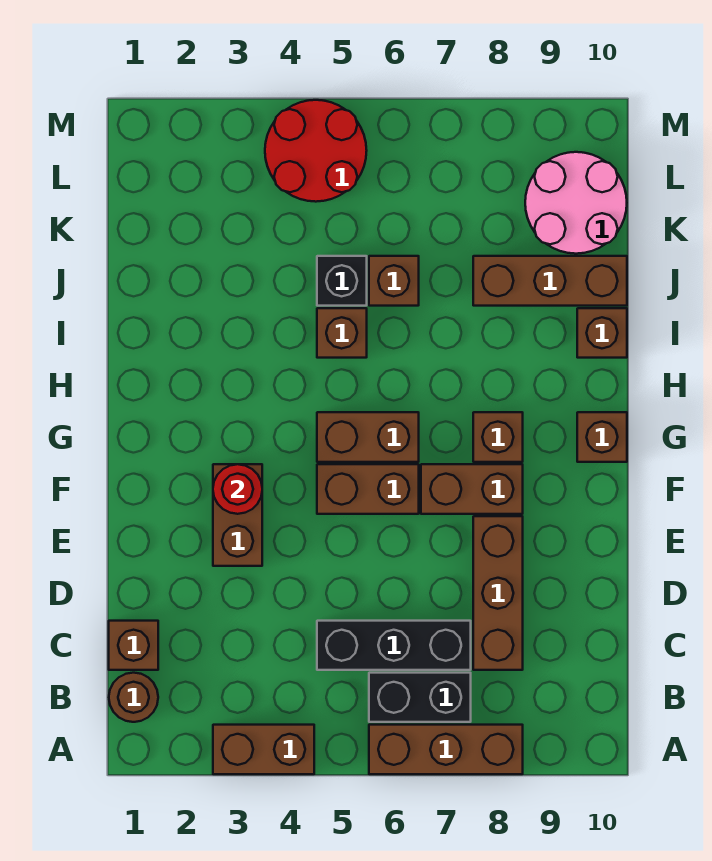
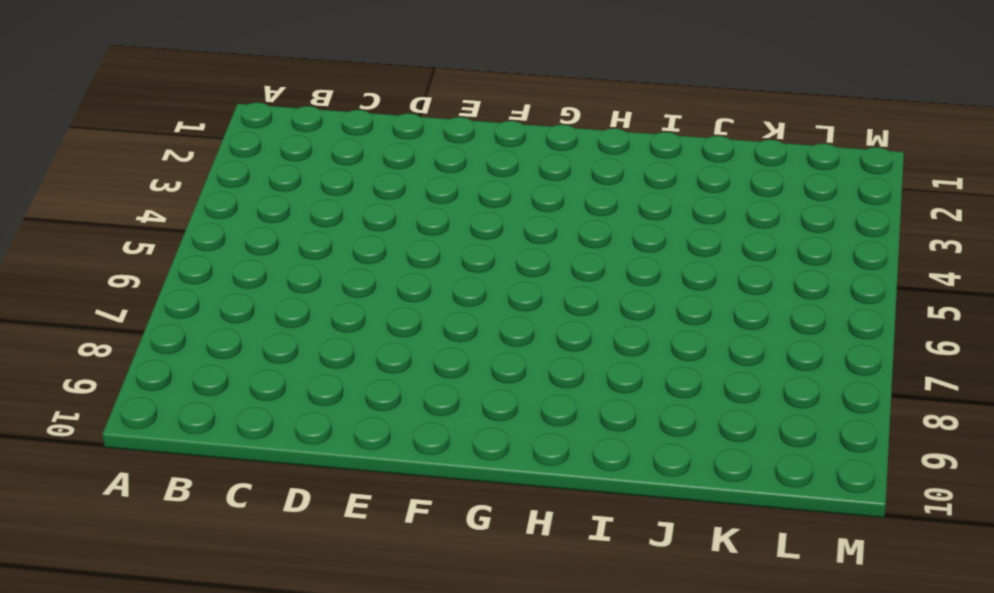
none -> brown brick A3:A4 level 1
none -> brown brick A6:A8 level 1
none -> brown round brick B1 level 1

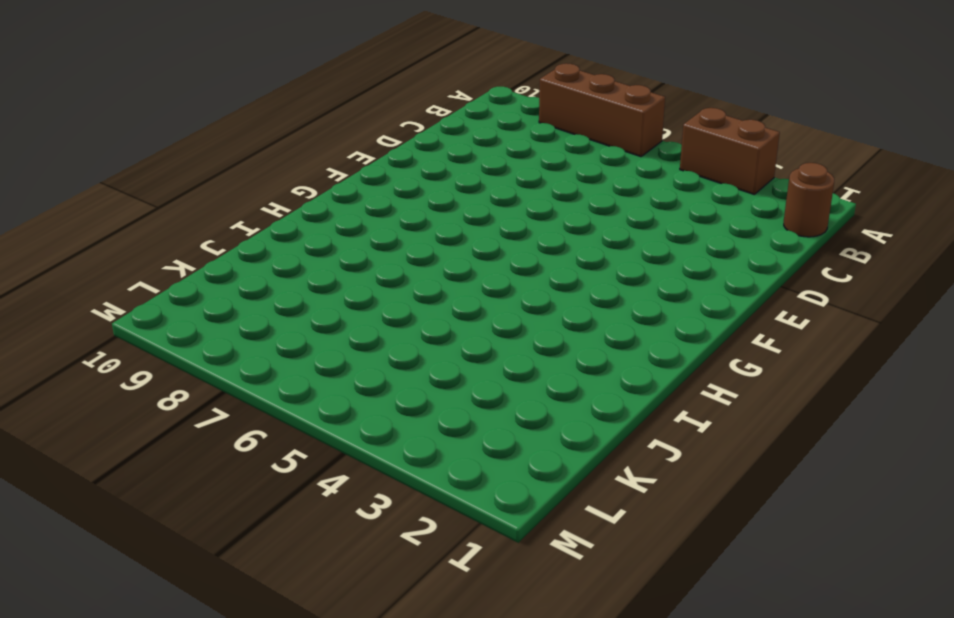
none -> black brick B6:B7 level 1
none -> brown brick C1 level 1
none -> black brick C5:C7 level 1

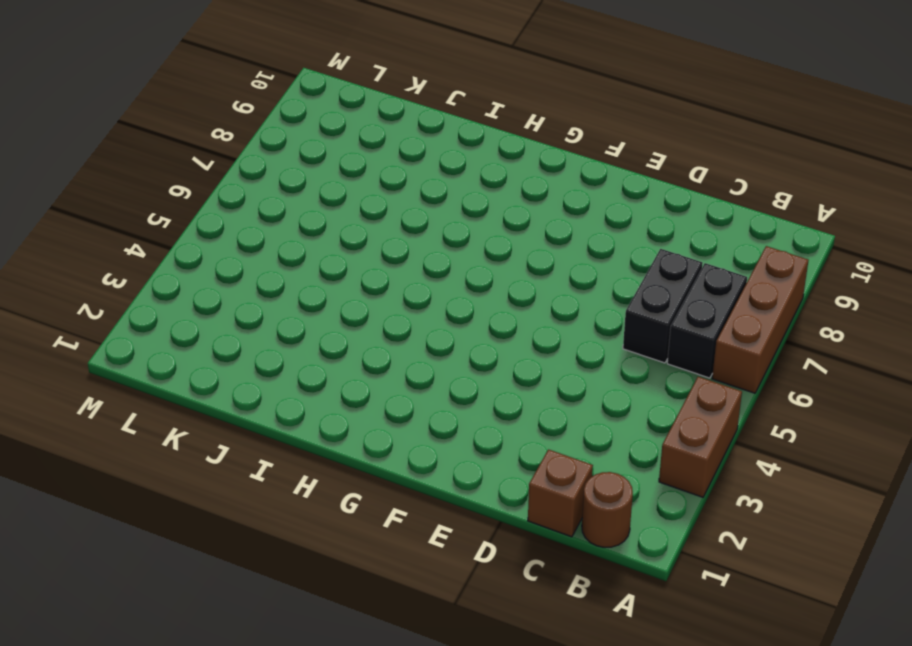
black brick C6:C7 level 1 -> black brick C5:C7 level 1
none -> brown brick C8:E8 level 1
none -> brown brick E3:F3 level 1
none -> brown brick F5:F6 level 1

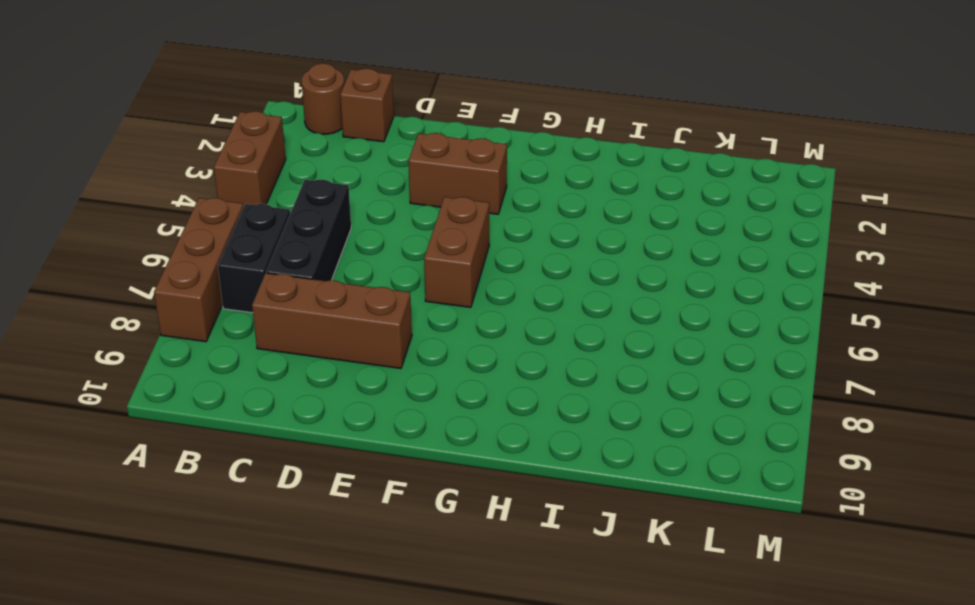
none -> brown brick F7:F8 level 1
none -> brown brick G5:G6 level 1
none -> brown brick G8 level 1

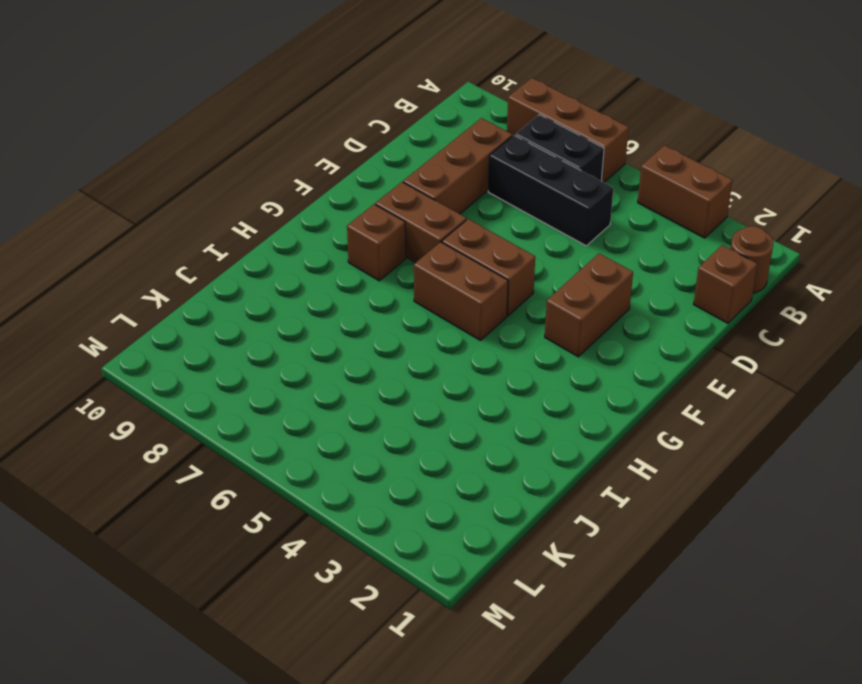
none -> brown brick G10 level 1
none -> brown brick I5 level 1
none -> brown brick I10 level 1

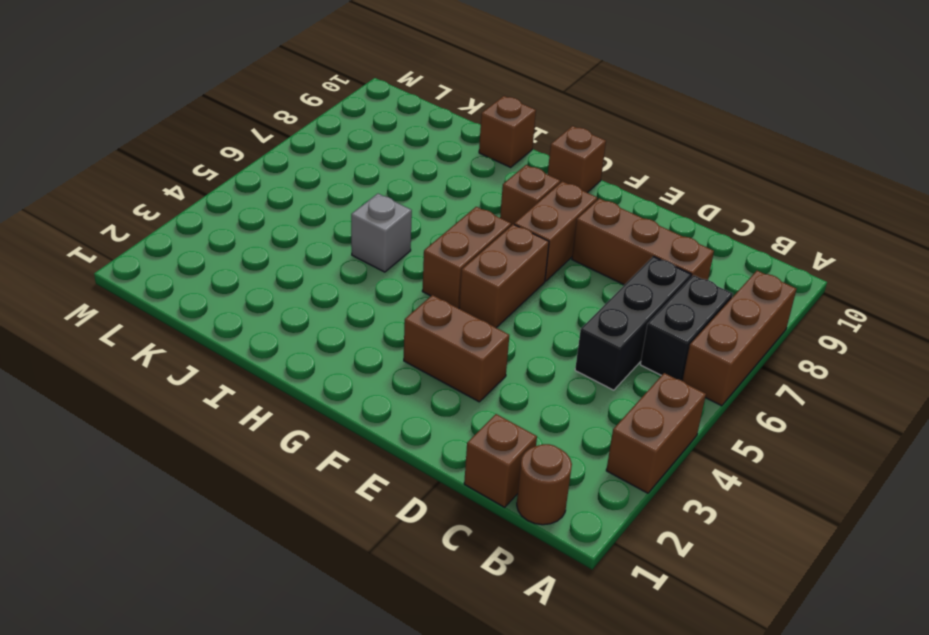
grey brick I5 level 1 -> brown brick I5 level 1
none -> black brick J5 level 1
none -> brown brick J6 level 1
none -> brown brick J8:J10 level 1

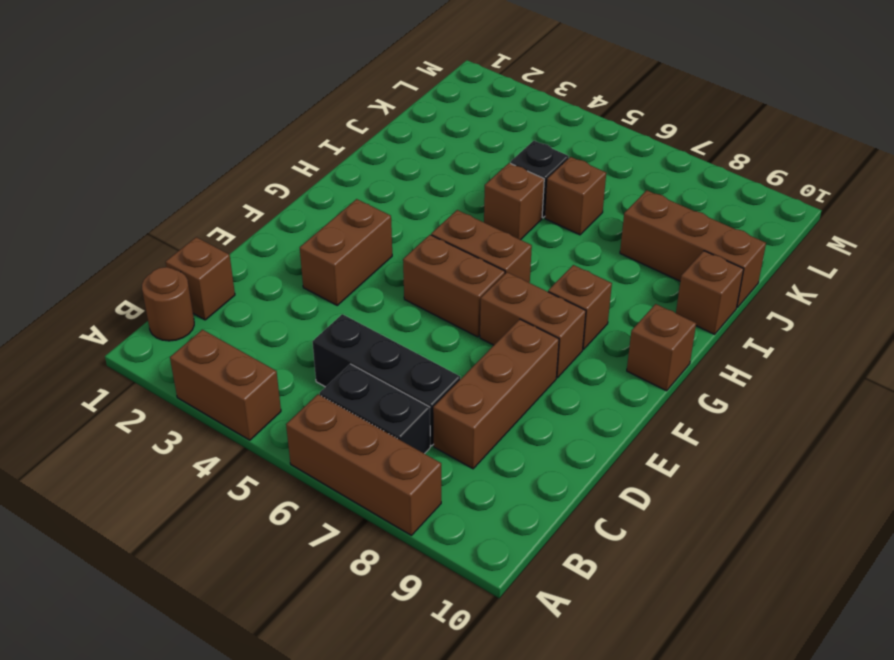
none -> pink round brick K9:L10 level 1
none -> red round brick L4:M5 level 1
none -> red round brick F3 level 2

